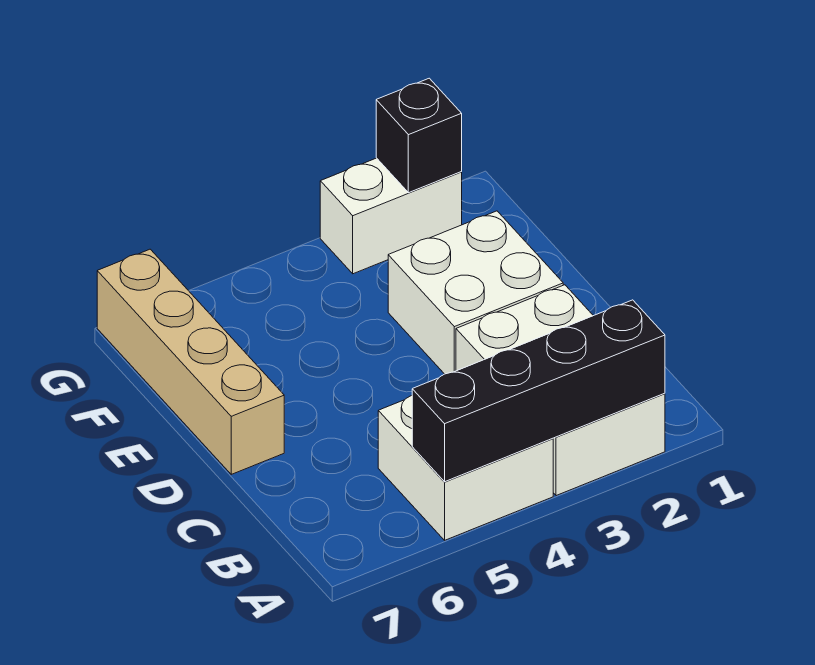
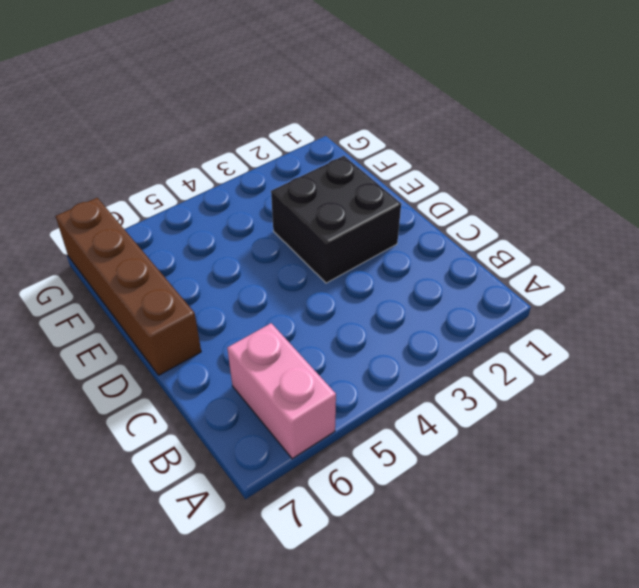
pink brick A6:B6 level 1 -> none
black brick D2:E3 level 1 -> white brick D2:E3 level 1
brown brick D7:G7 level 1 -> tan brick D7:G7 level 1
none -> white brick A2:C3 level 1
none -> white brick A4:B5 level 1

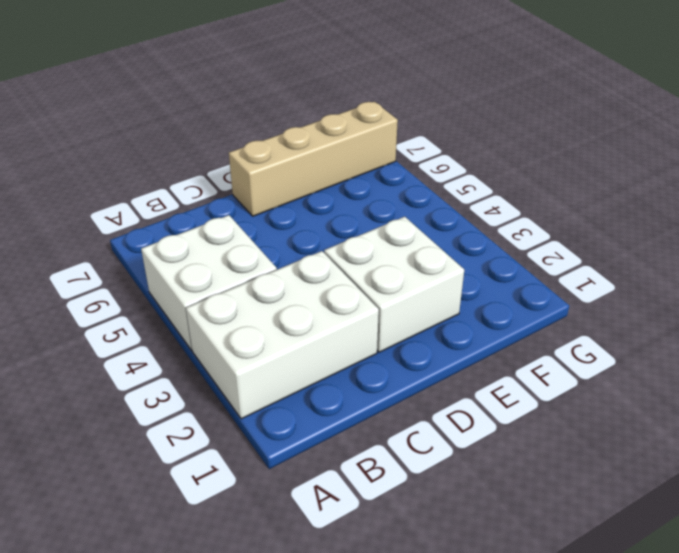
none -> white brick G2:G3 level 1
none -> black brick A2:A5 level 2

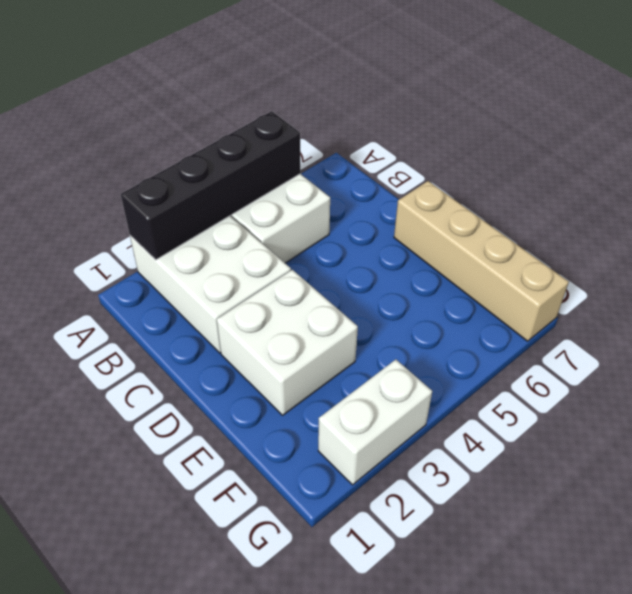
none -> black brick G2 level 2

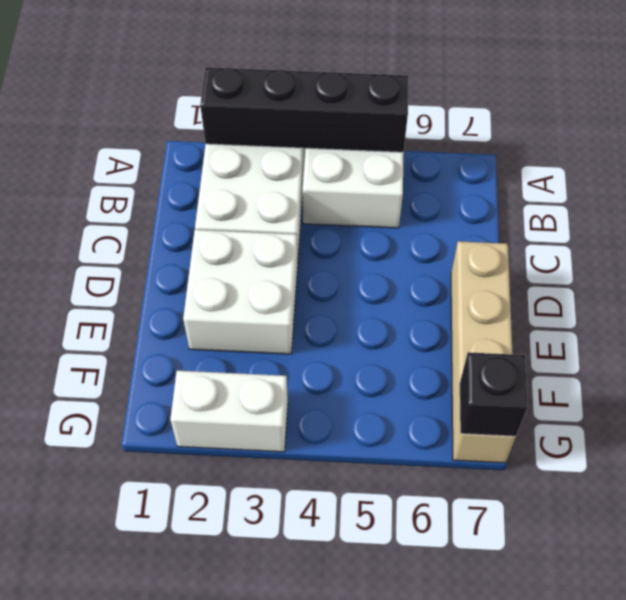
black brick G7 level 2 -> black brick G2 level 2

